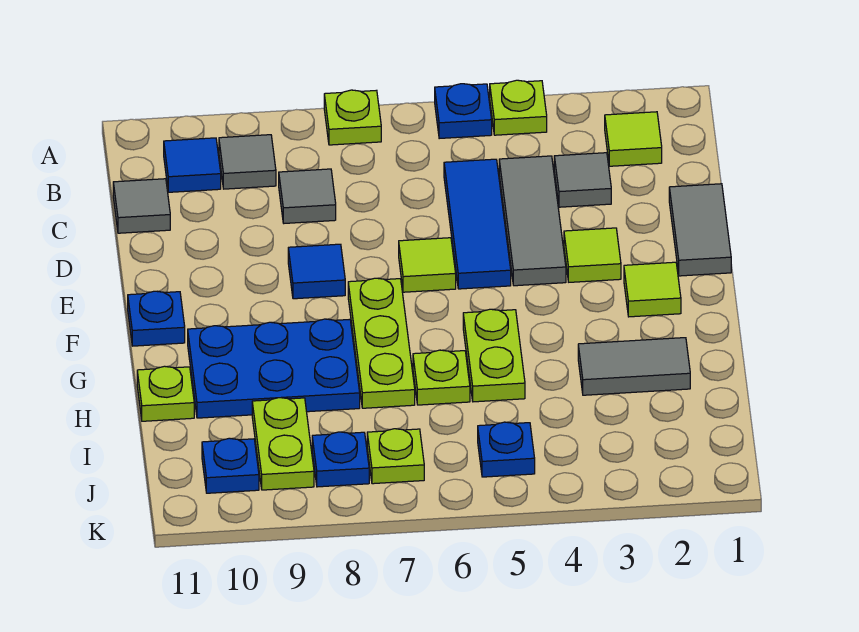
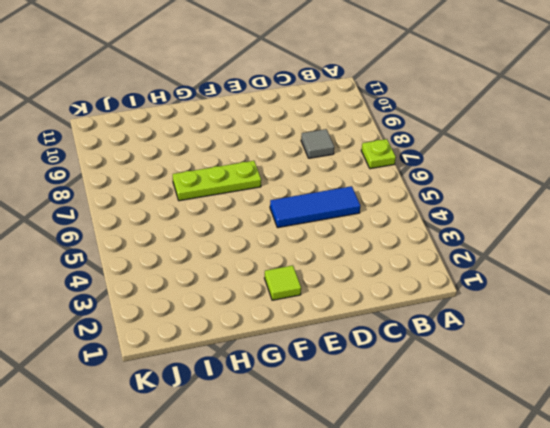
none -> lime plate A4 level 1
none -> blue plate A5 level 1
none -> lime tile B2 level 1

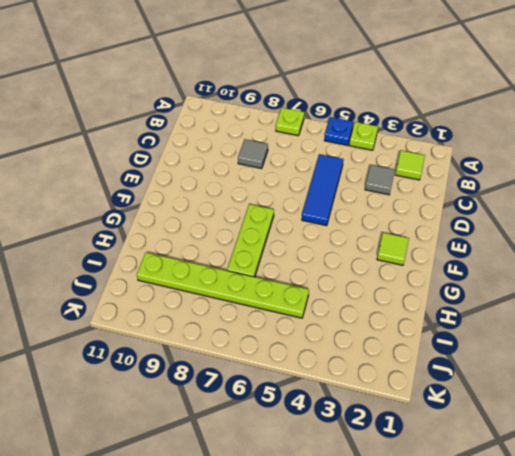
lime plate I5:I10 level 1 -> lime plate I9:J9 level 1
none -> grey tile B9 level 1
none -> blue tile B10 level 1
none -> grey tile C4:E4 level 1

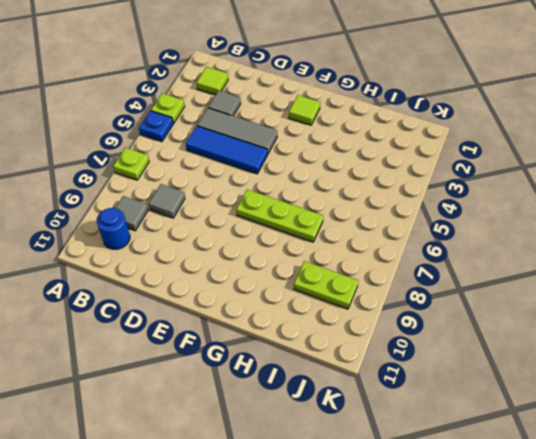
blue round brick B10 level 1 -> blue tile B10 level 1
none -> grey tile C11 level 1
none -> grey tile D1:E1 level 1
none -> lime tile E3 level 1

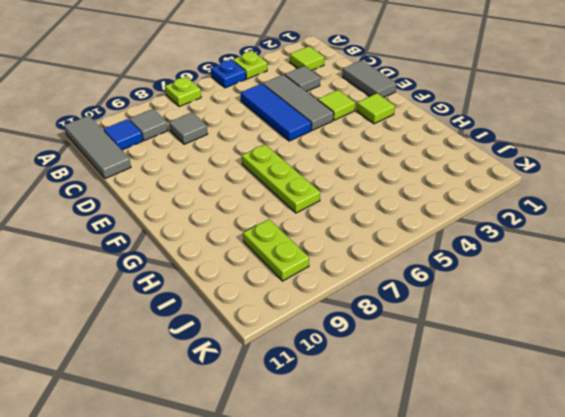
grey tile A11:C11 level 1 -> grey tile C11 level 1
none -> lime tile E6 level 1
none -> blue tile E8 level 1
none -> blue plate F11 level 1

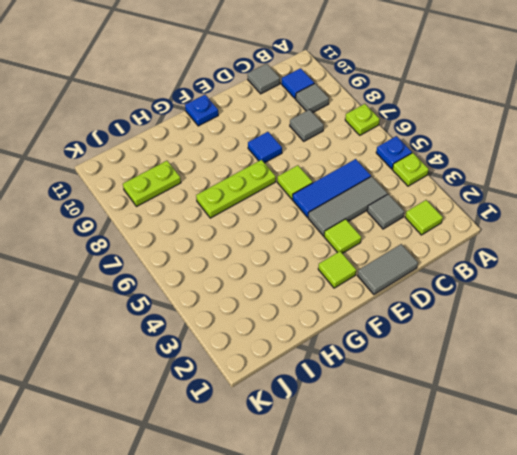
none -> lime plate G5:H5 level 1
none -> blue plate G8:H10 level 1
none -> grey tile H2:H3 level 1

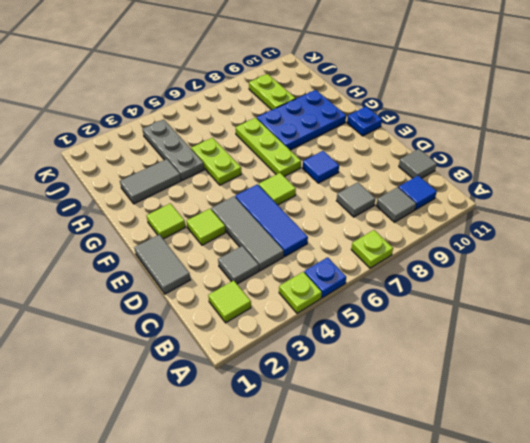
grey plate H4:J4 level 1 -> none
none -> lime plate H6 level 1
none -> lime plate H11 level 1
none -> blue plate J5 level 1

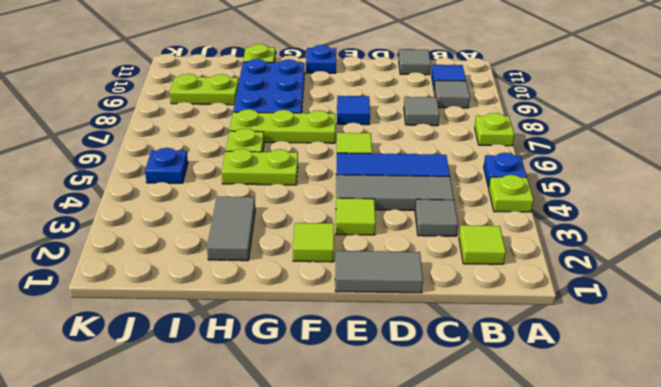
none -> lime plate J7 level 1
none -> blue plate J8 level 1
none -> blue plate J10 level 1

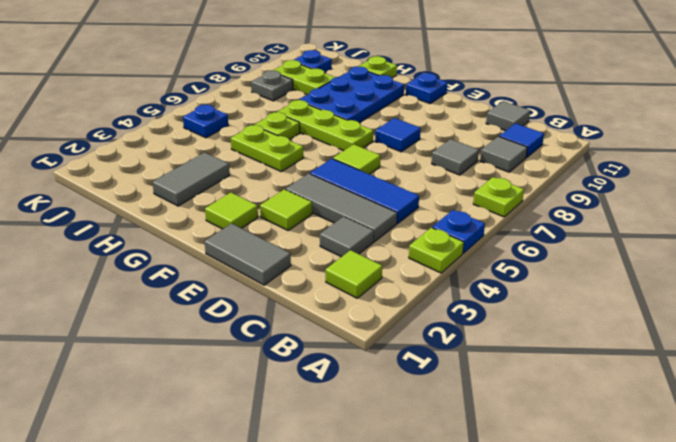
grey plate J8 level 1 -> blue plate J8 level 1
none -> lime plate J7 level 1

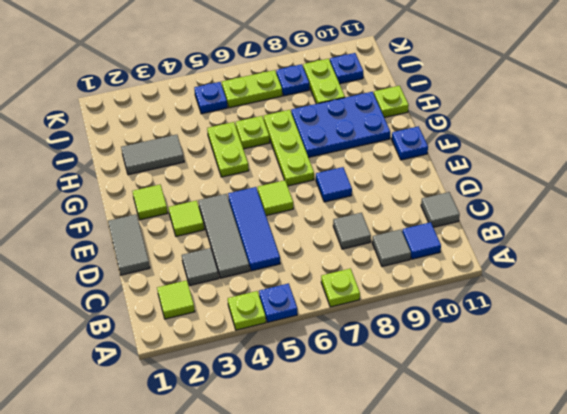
lime plate J6:J7 level 1 -> lime plate J7 level 1

